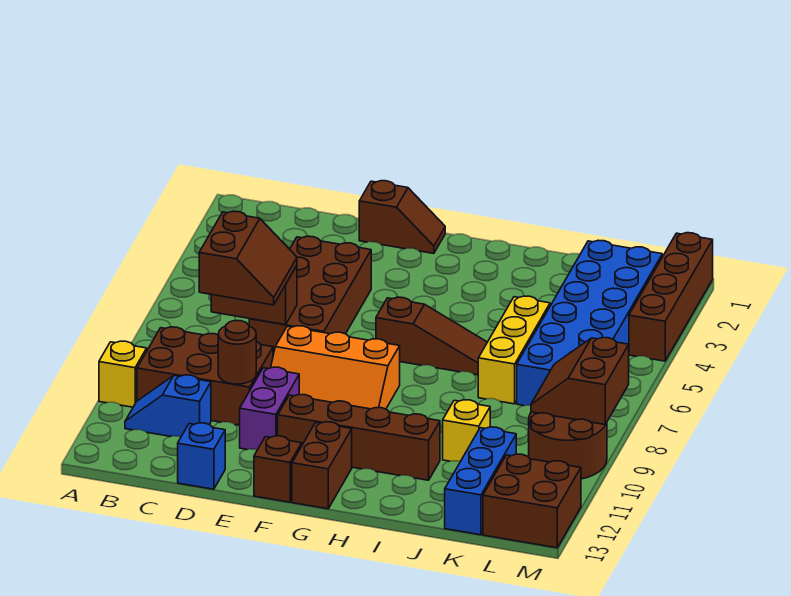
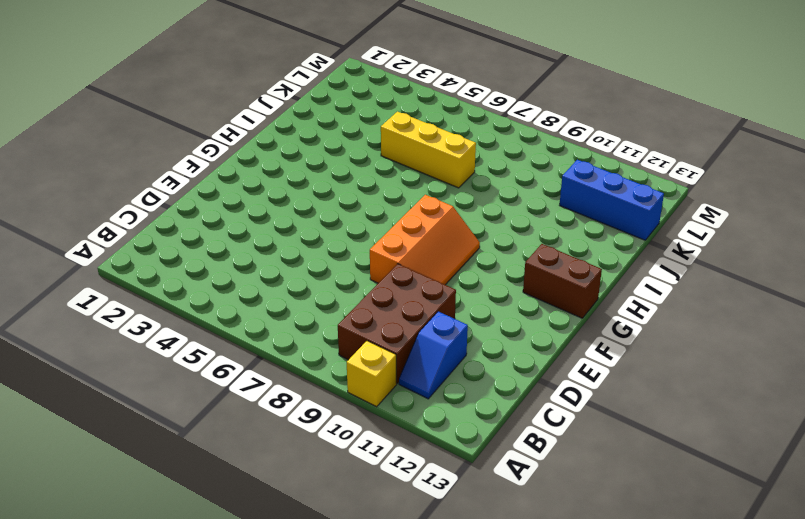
none -> brown brick D4:E7 level 1
none -> blue brick D13 level 1
none -> brown slope E1:F1 level 1 top E

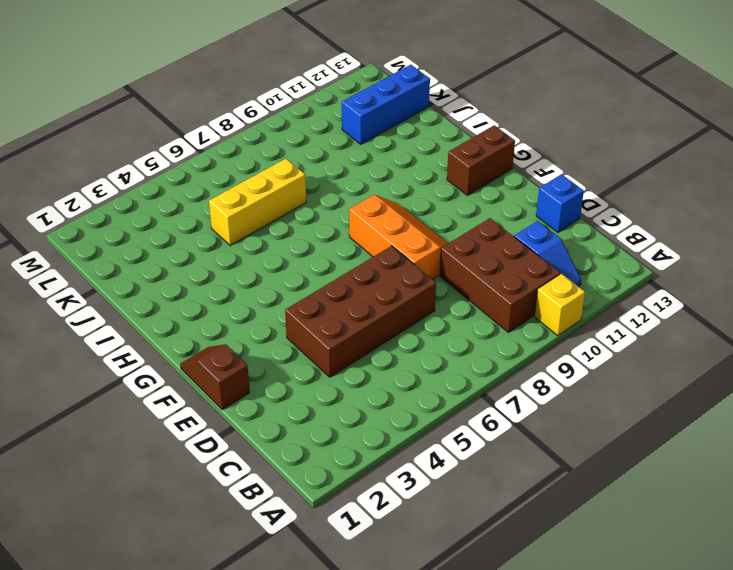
none -> purple brick E10:E11 level 1
none -> brown brick F11:I11 level 1
none -> brown brick F13 level 1

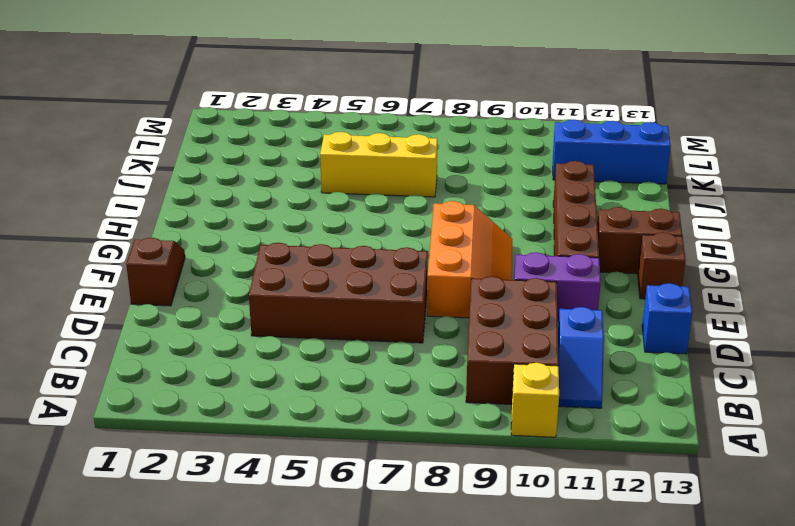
none -> brown slope G6:I6 level 1 top G
none -> yellow brick J10 level 1
none -> blue brick K2:L7 level 1

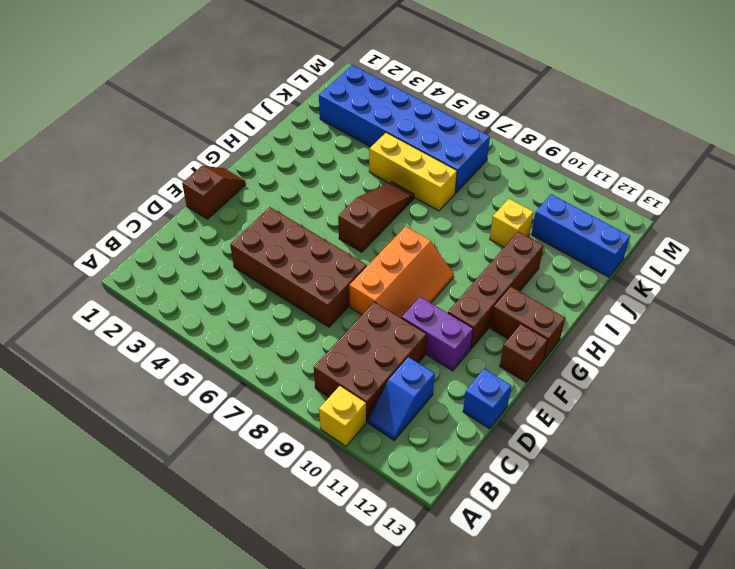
none -> brown round brick L9:M10 level 1
none -> brown brick L12:M13 level 1
none -> brown brick M1:M4 level 1

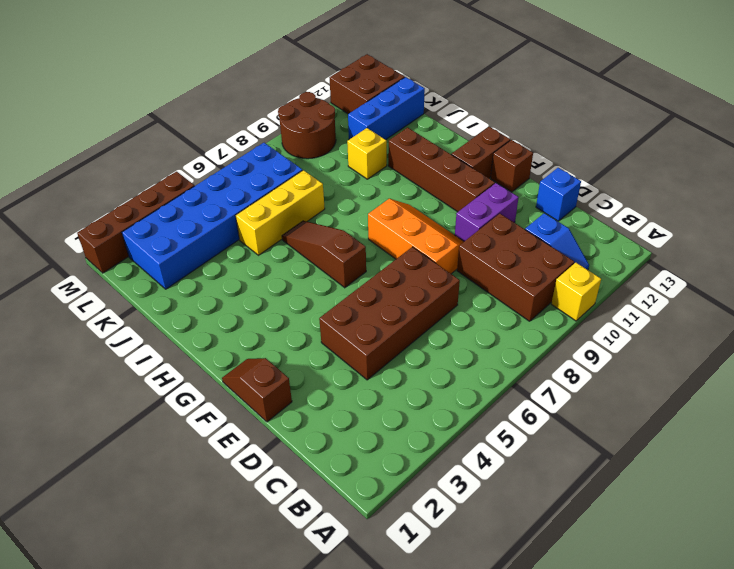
none -> brown brick C7:D7 level 2
none -> brown round brick D10 level 2
none -> brown slope L8:M9 level 2 top M

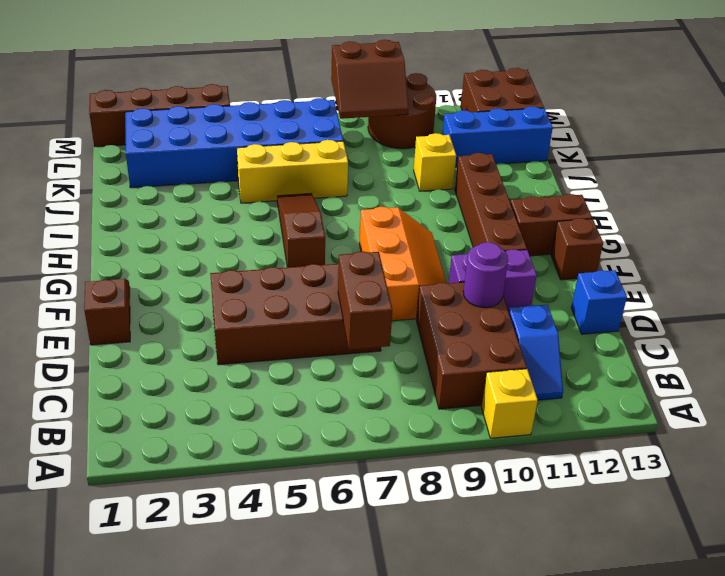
purple round brick D10 level 2 -> brown round brick D10 level 2
none -> brown slope C7:D8 level 3 top C

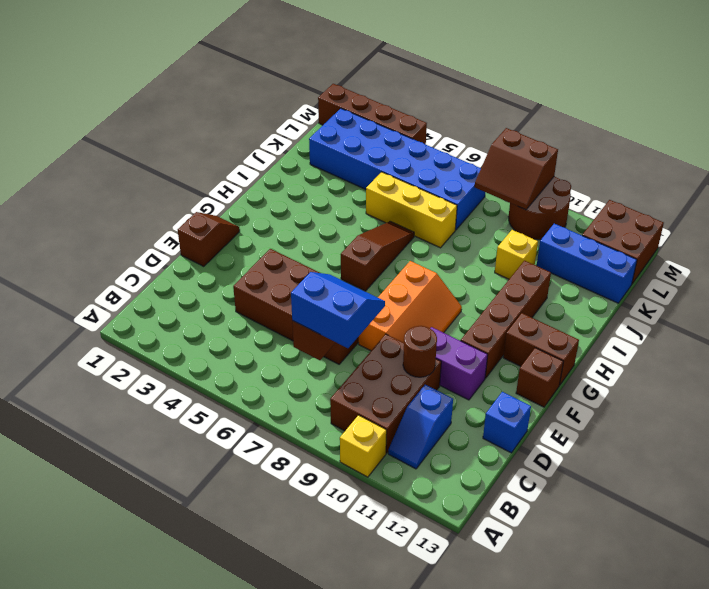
blue slope C7:D8 level 3 top C -> brown slope C7:D8 level 3 top C

